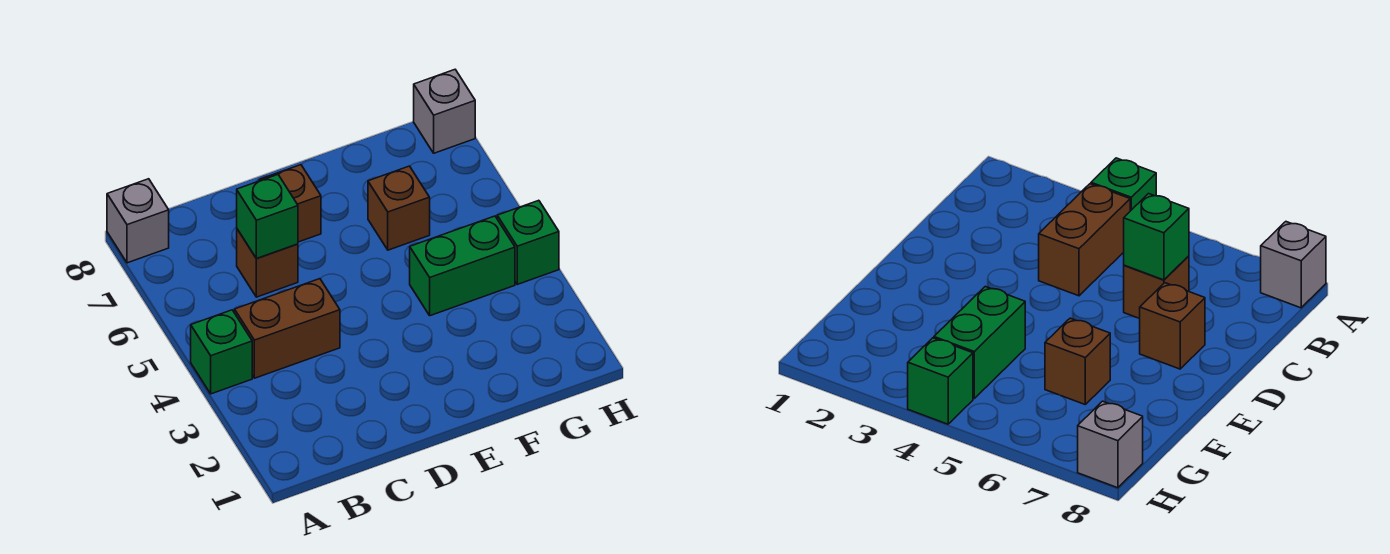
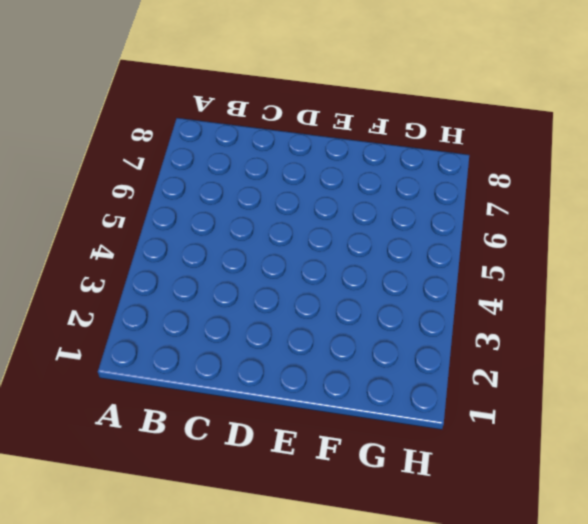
none -> green brick A4 level 1
none -> grey brick A8 level 1

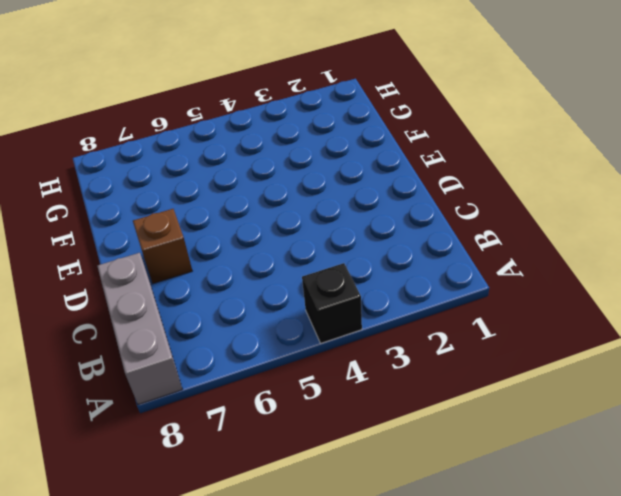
black brick A4 level 1 -> green brick A4 level 1
grey brick A8:C8 level 1 -> grey brick A8 level 1
none -> brown brick B4:C4 level 1
none -> brown brick C6 level 1

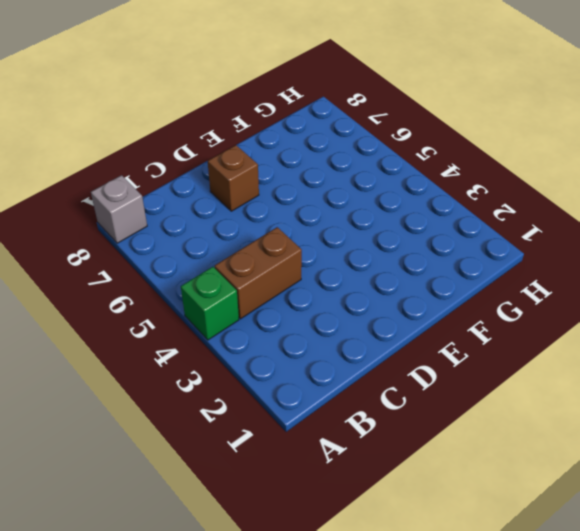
none -> brown brick C6 level 1
none -> green brick F4:G4 level 1

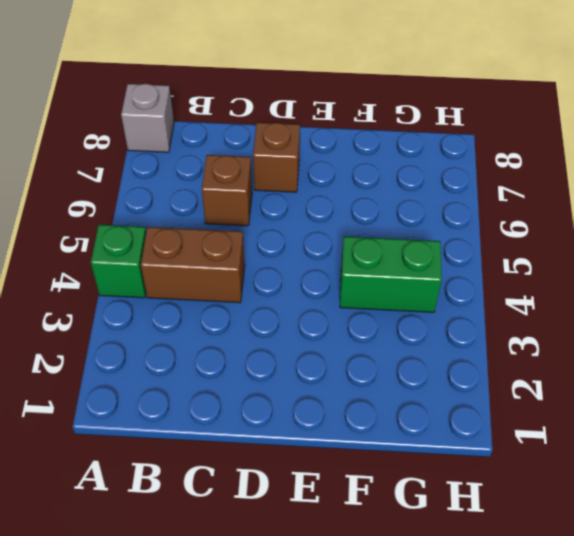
none -> brown brick F6 level 1
none -> green brick H4 level 1

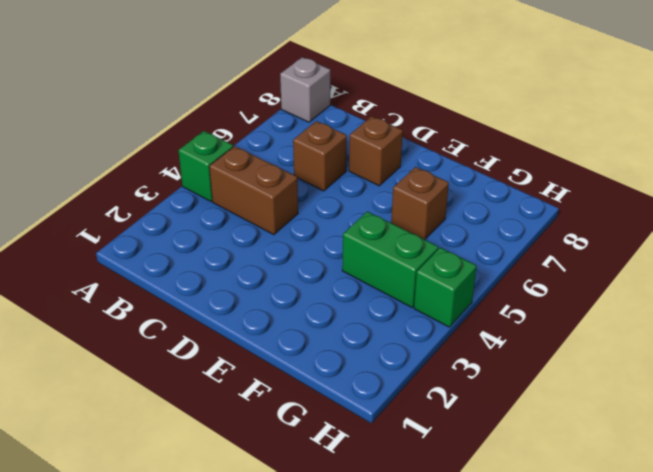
none -> grey brick H8 level 1
none -> green brick C6 level 2

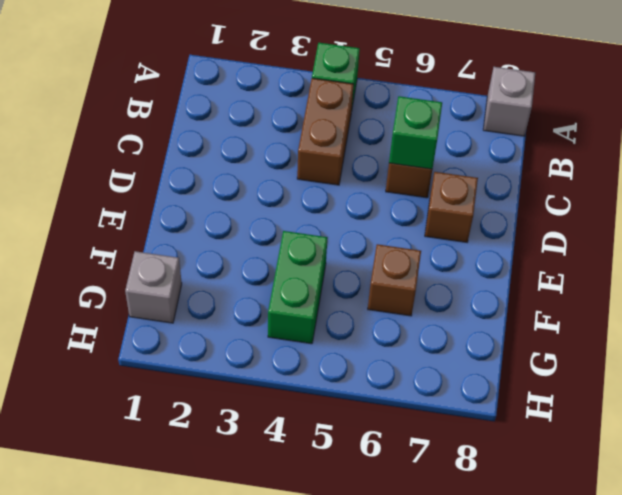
grey brick G1 level 1 -> grey brick H8 level 1
none -> green brick H4 level 1

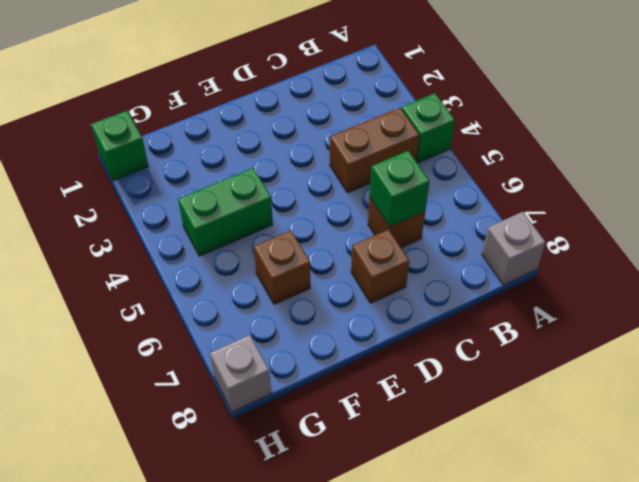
green brick H1 level 1 -> green brick H4 level 1

